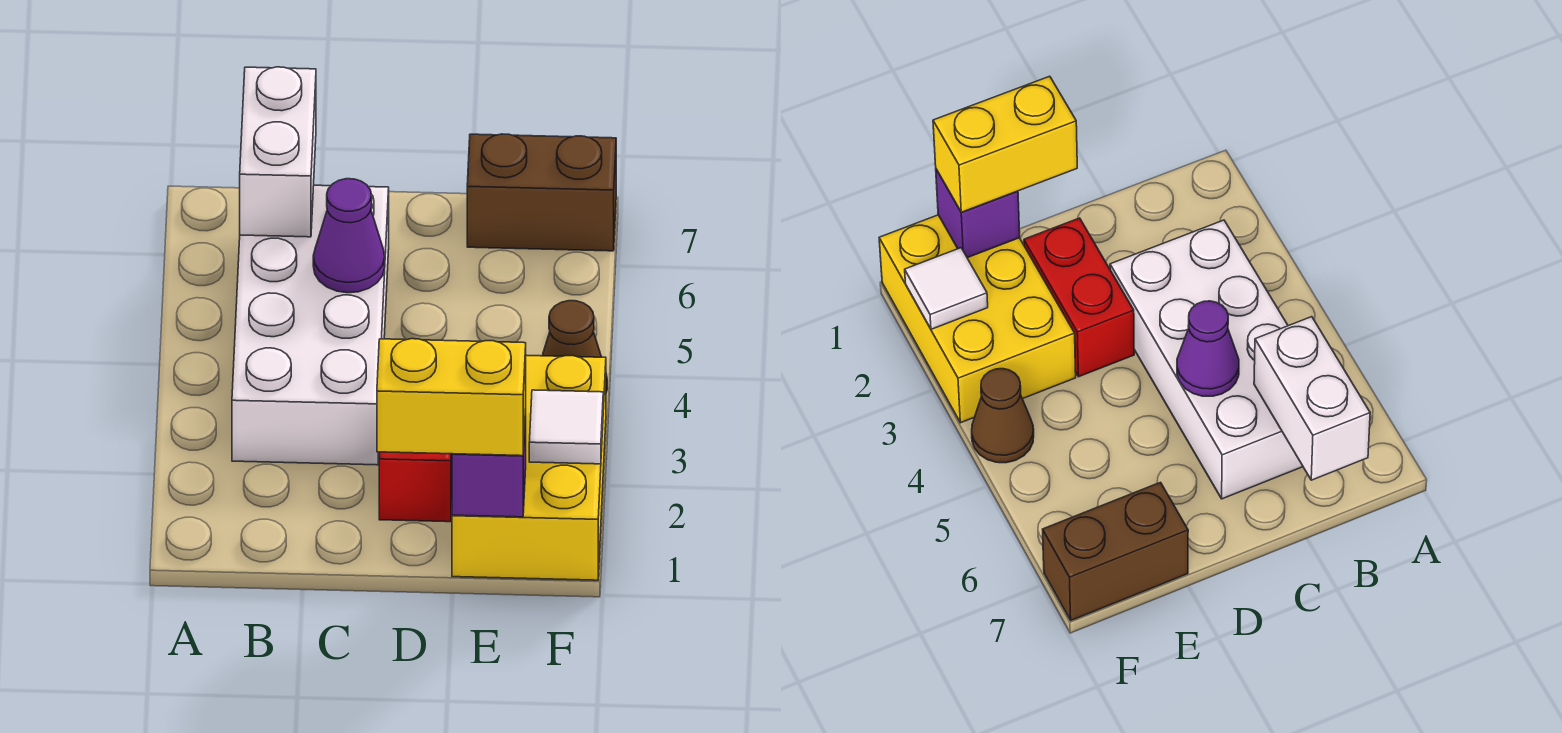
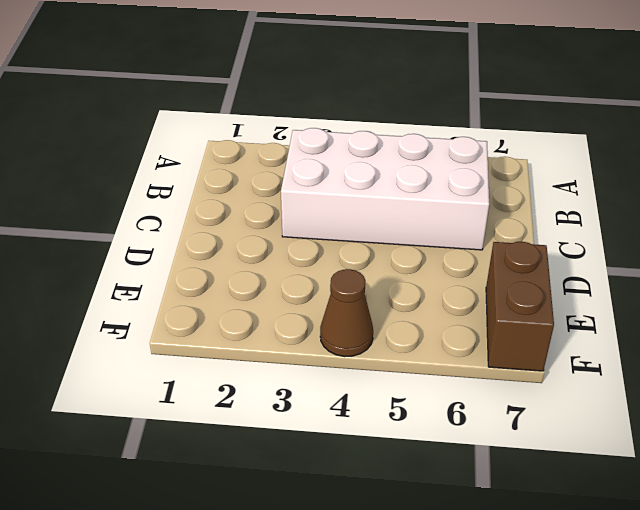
none -> red brick D2:D3 level 1
none -> yellow brick E1:F3 level 1

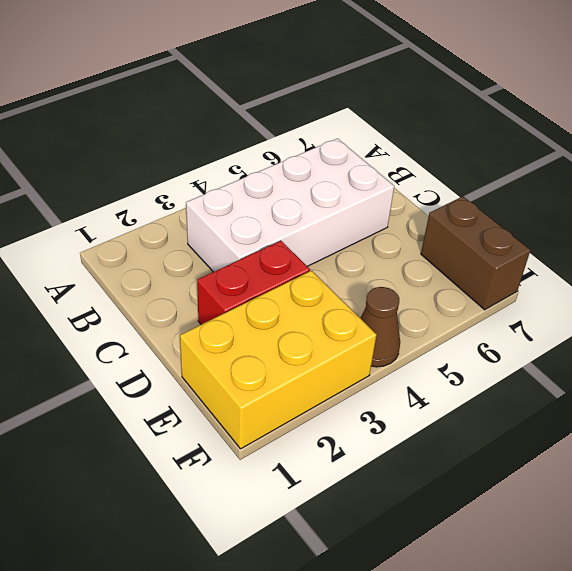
none -> white brick B6:B7 level 2
none -> purple cone C5 level 2

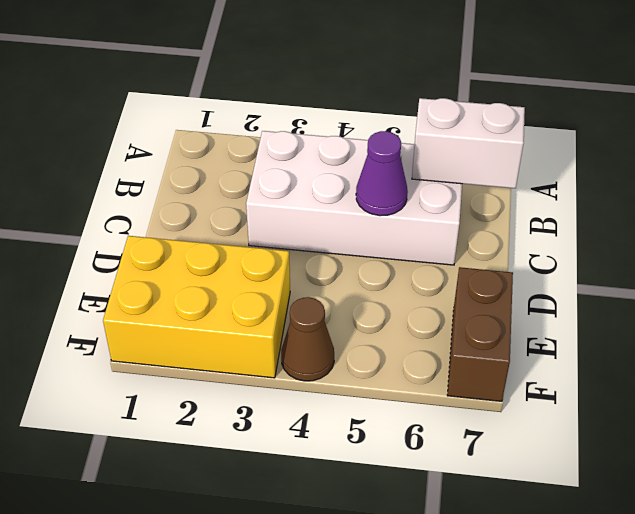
none -> red brick D2:D3 level 1
none -> purple brick E1 level 2

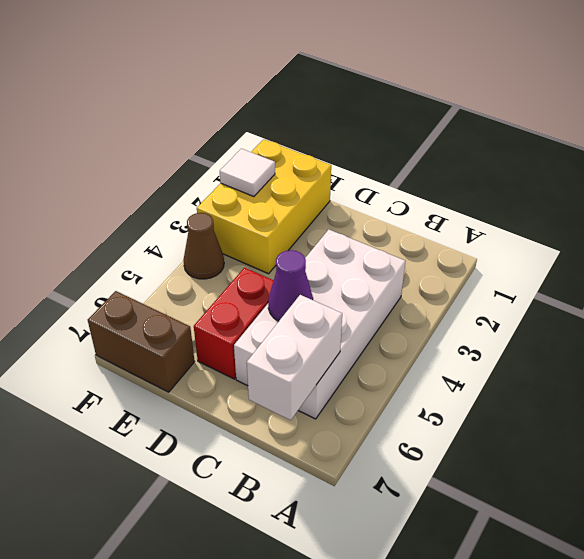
red brick D5:D6 level 1 -> red brick D2:D3 level 1
none -> purple brick E1 level 2
none -> yellow brick D1:E1 level 3

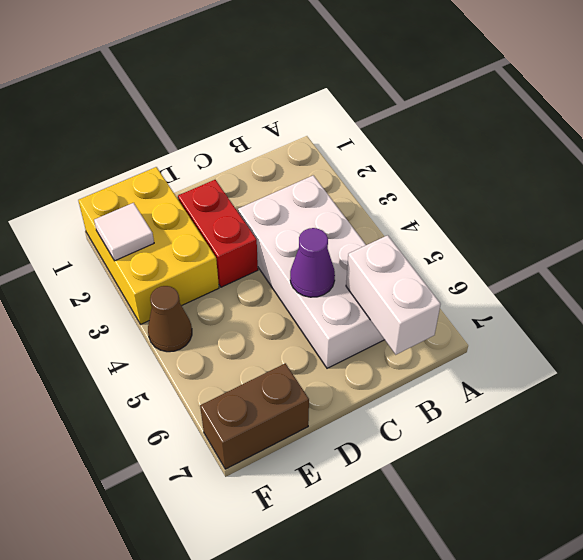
none -> purple brick E1 level 2
none -> yellow brick D1:E1 level 3

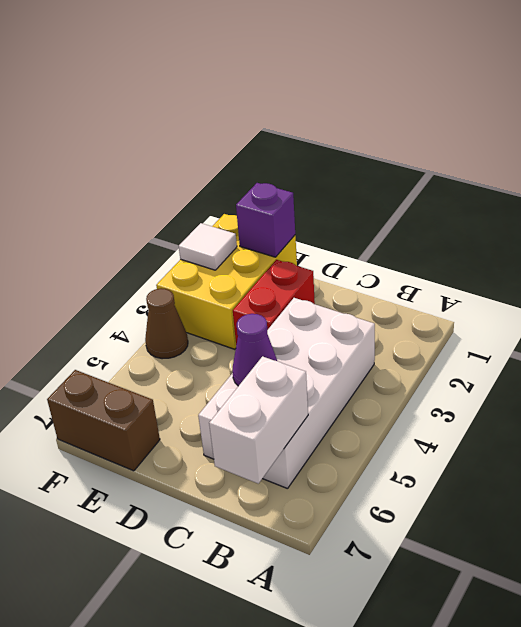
none -> yellow brick D1:E1 level 3

